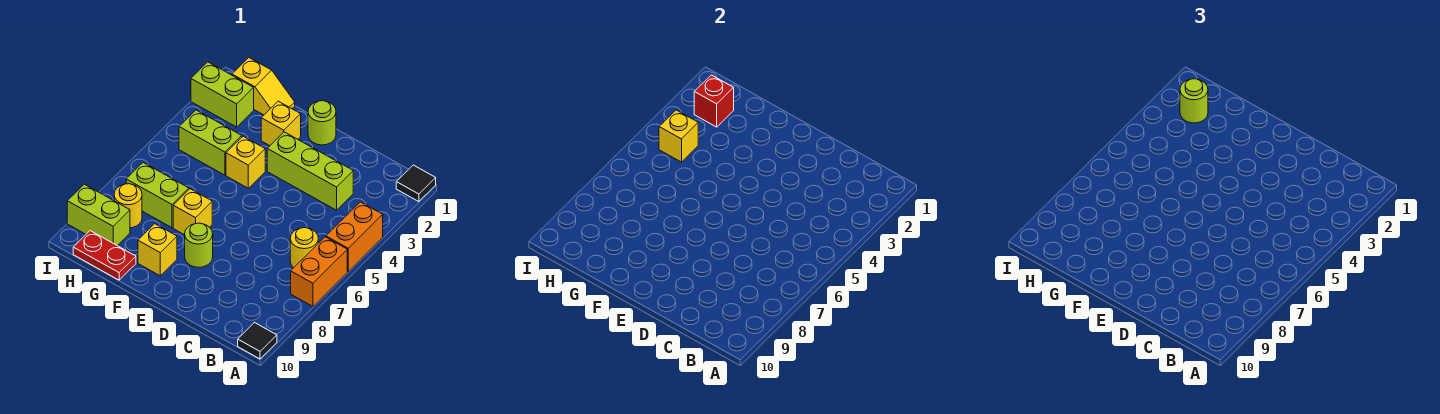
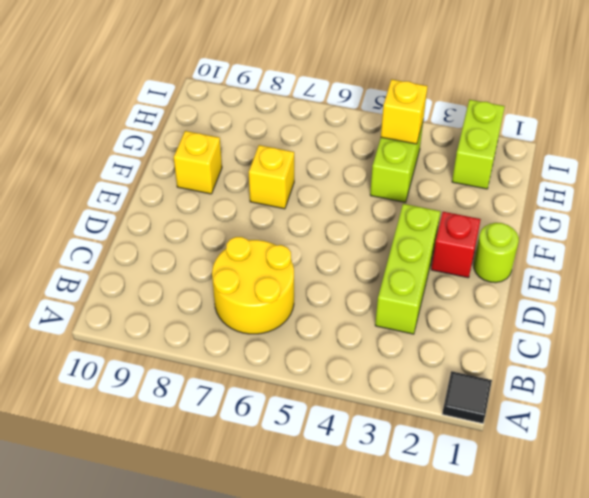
yellow round brick B6:C7 level 1 -> yellow round brick B6 level 1
red brick E2 level 1 -> red brick H2 level 2
none -> orange brick A4:A5 level 1
none -> orange brick A6:A7 level 1
none -> black tile A10 level 1

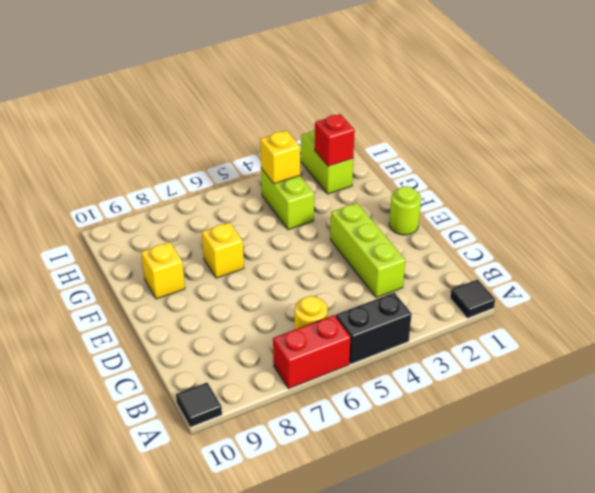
black brick A4:A5 level 1 -> orange brick A4:A5 level 1
red brick A6:A7 level 1 -> orange brick A6:A7 level 1
none -> lime round brick E8 level 1
none -> yellow brick F2 level 1
none -> yellow brick F4 level 1

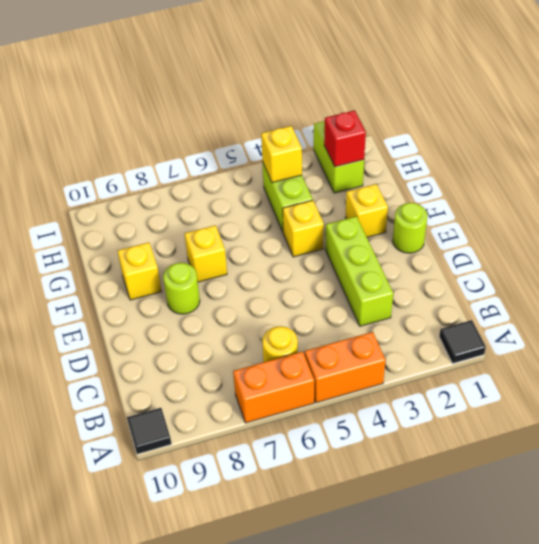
none -> yellow slope G1:H1 level 1 top H
none -> lime brick G7:H7 level 1
none -> red plate G10:H10 level 1

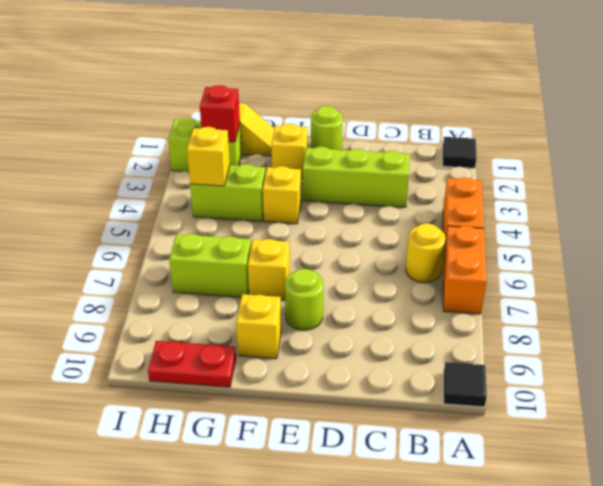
none -> yellow round brick H8 level 1
none -> lime brick H9:I9 level 1
none -> lime round brick H2 level 3

